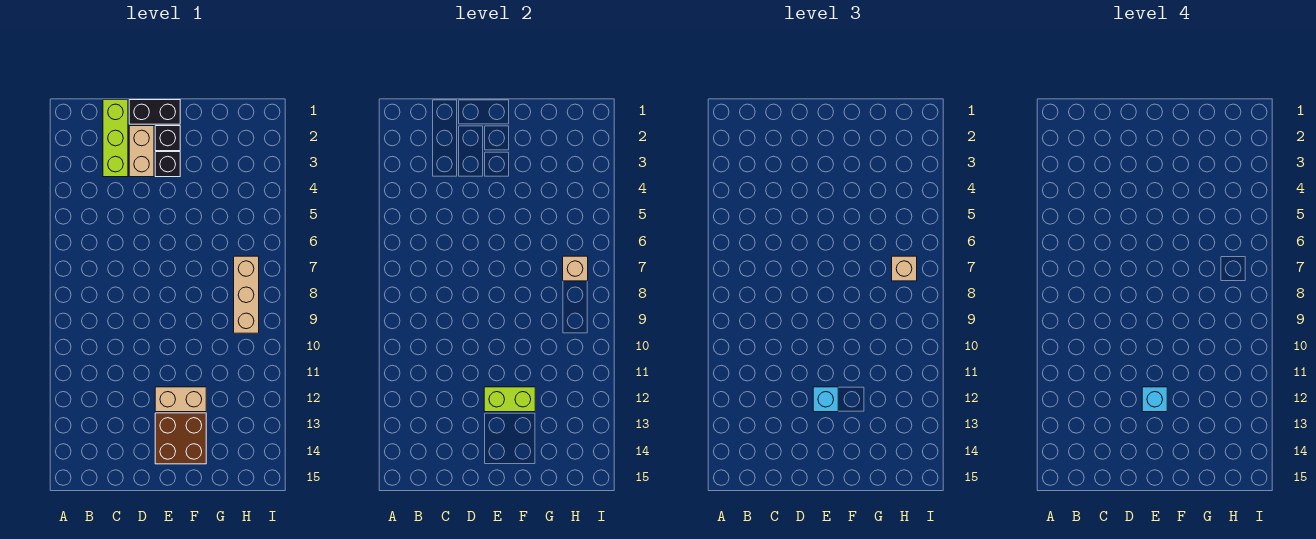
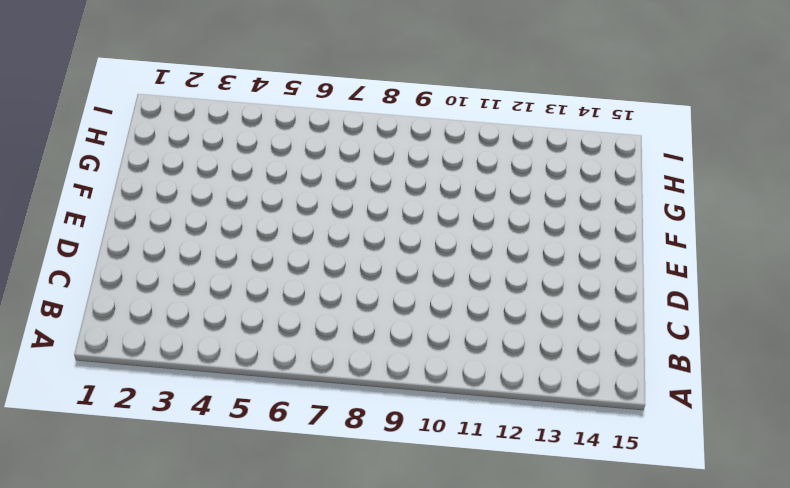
none -> lime brick C1:C3 level 1
none -> black brick D1:E1 level 1
none -> tan brick D2:D3 level 1

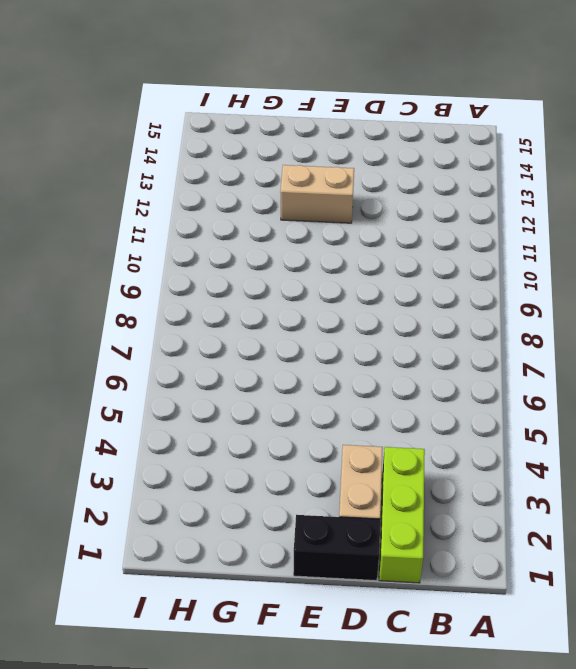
none -> black brick E2 level 1
none -> black brick E3 level 1
none -> brown brick E13:F14 level 1

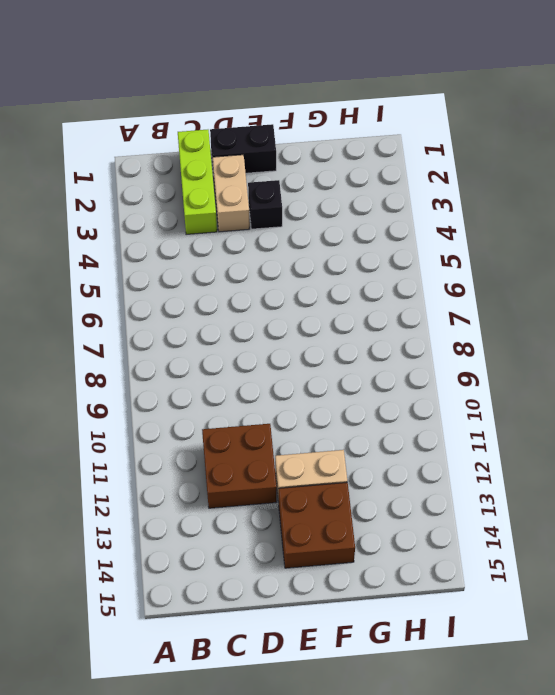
brown brick C11:D12 level 1 -> none
none -> black brick E2 level 1
none -> tan brick H7:H9 level 1
none -> lime brick E12:F12 level 2

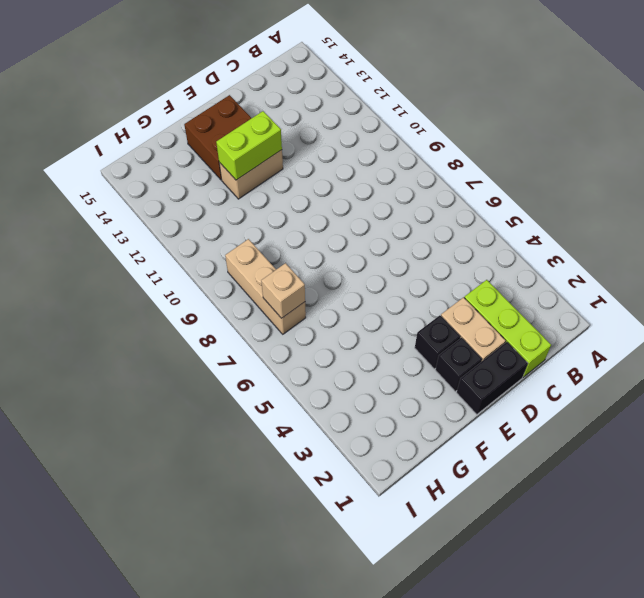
none -> cyan brick E12 level 3
none -> tan brick H7 level 3
none -> cyan brick E12 level 4

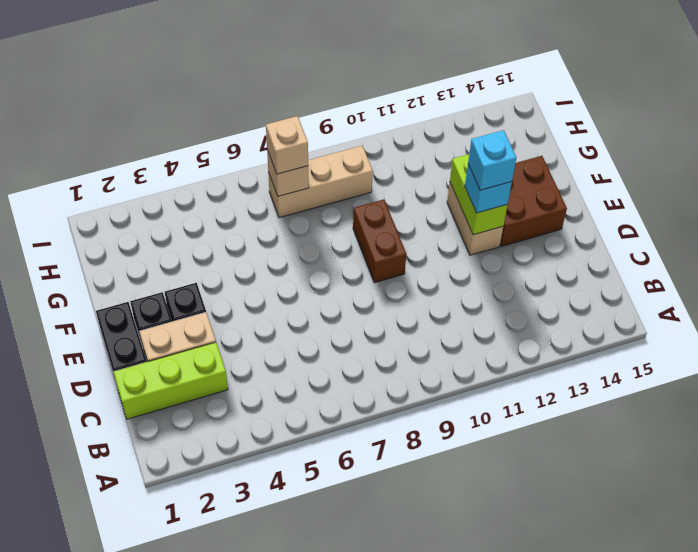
brown brick E9:F9 level 1 -> none

